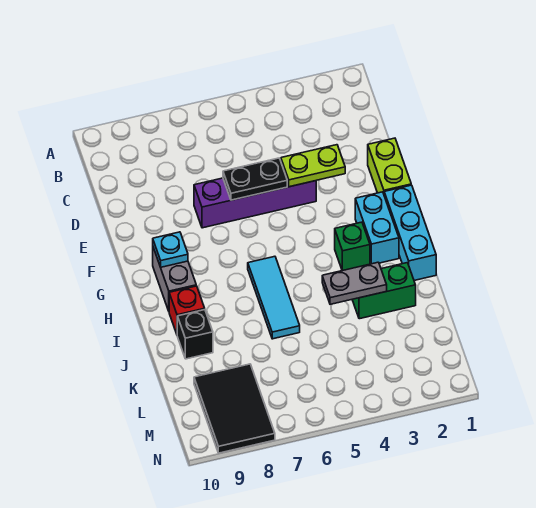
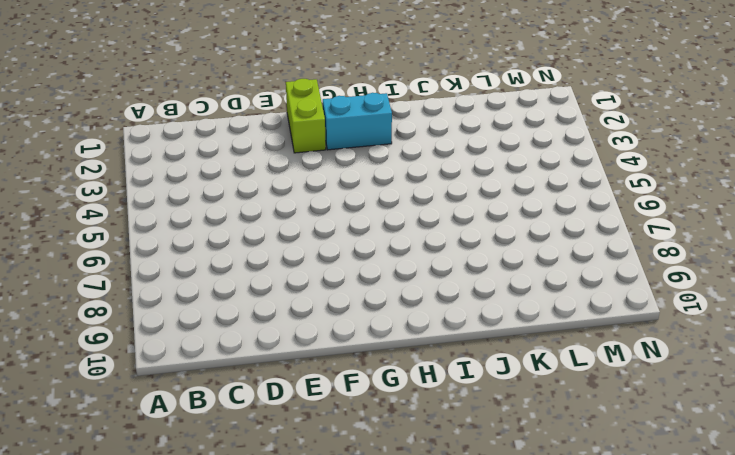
lime brick F1:F2 level 1 -> lime brick E1:F1 level 1
none -> purple brick E4:E7 level 1
none -> cyan brick G1:I1 level 1
none -> grey brick G9:H9 level 1

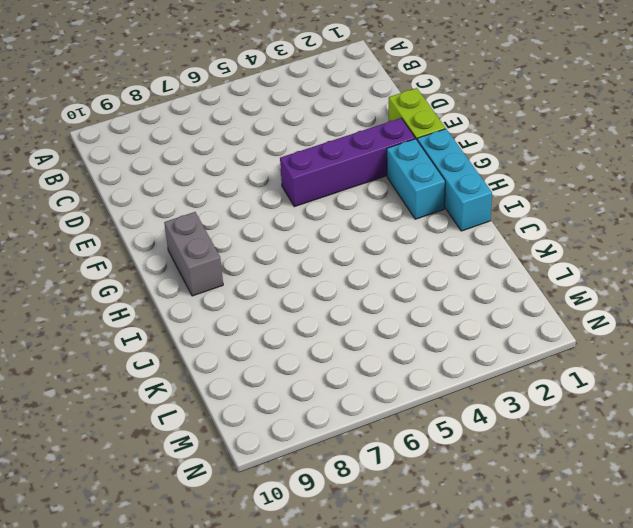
purple brick F2:F5 level 1 -> purple brick E4:E7 level 1
none -> green brick H3 level 1
none -> cyan tile H6:J6 level 1
none -> red brick I9 level 1

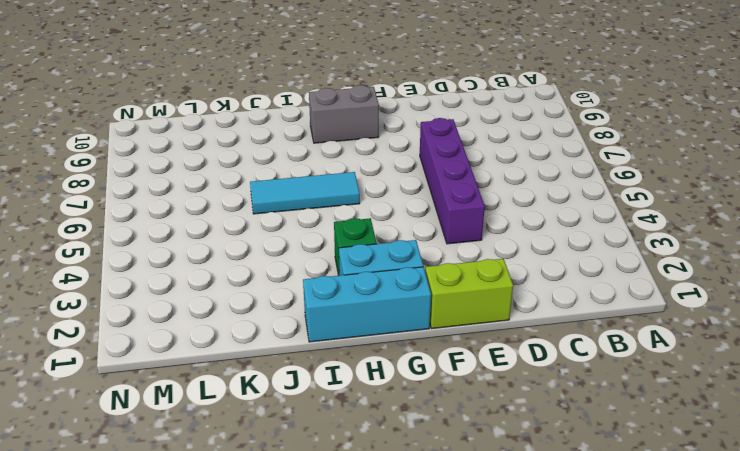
none -> red brick I9 level 1
none -> green brick J2:J3 level 1
none -> black brick J9 level 1

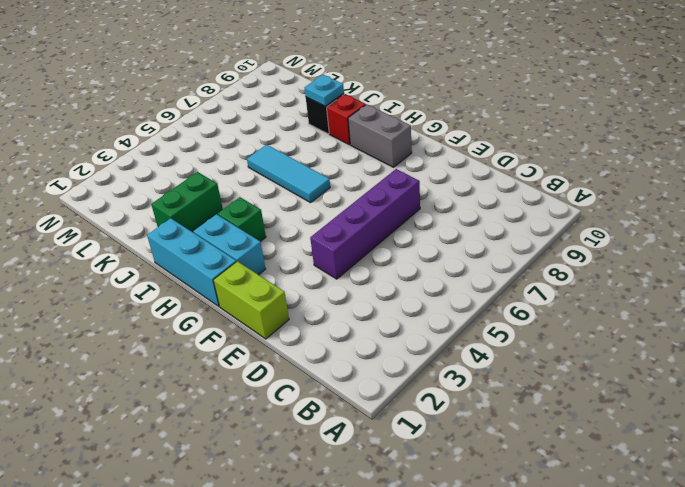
cyan plate J9 level 2 -> cyan plate G9 level 2
none -> black tile L8:N9 level 1
none -> lime plate E3:E4 level 2
none -> black plate E5:E6 level 2

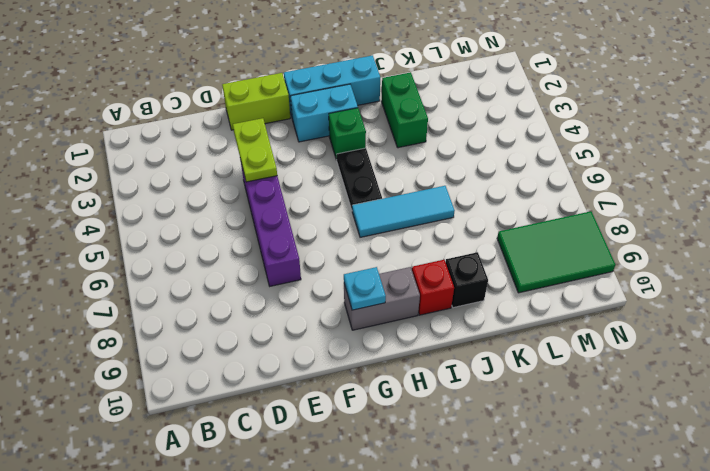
black plate H4:H5 level 1 -> black plate E5:E6 level 2
green tile L8:N9 level 1 -> black tile L8:N9 level 1
none -> grey plate J3:J4 level 2

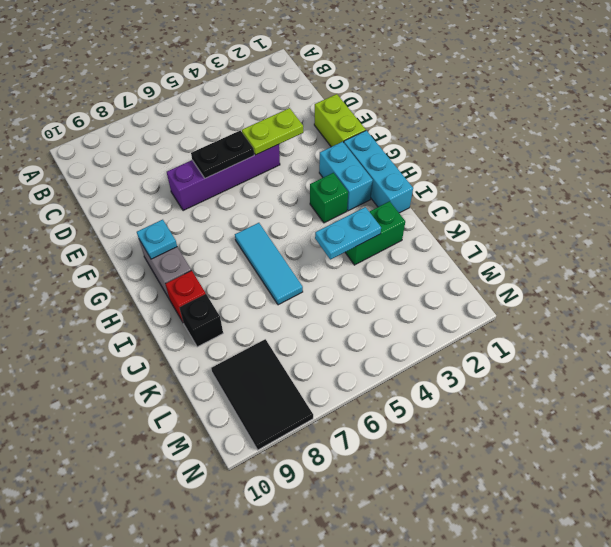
cyan plate J3:J4 level 2 -> grey plate J3:J4 level 2

